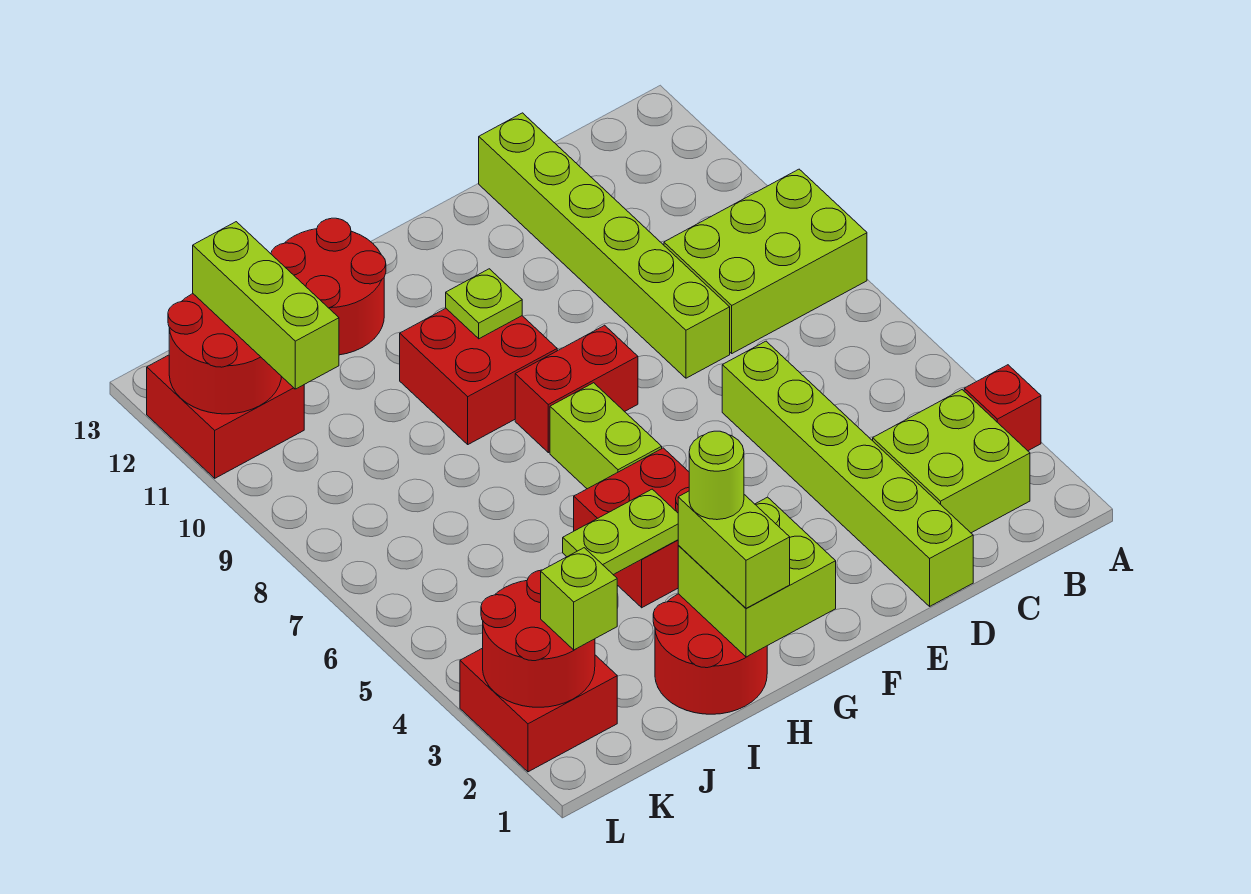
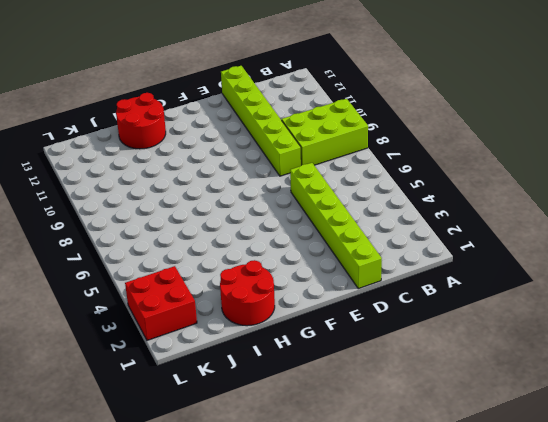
none -> red brick A3 level 1
none -> lime brick B2:C3 level 1
none -> red brick F8:G8 level 1

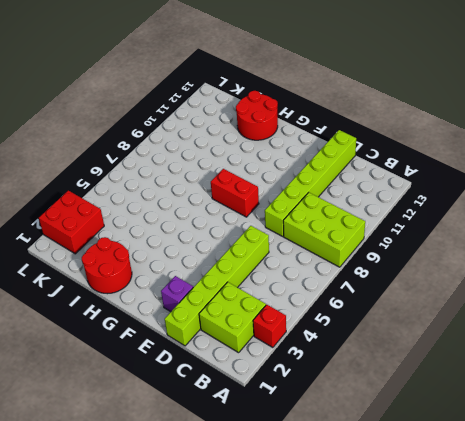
purple brick E2 level 1 -> none
none -> red brick G4:H5 level 1
none -> lime brick G6:G7 level 1
none -> red brick G9:H10 level 1

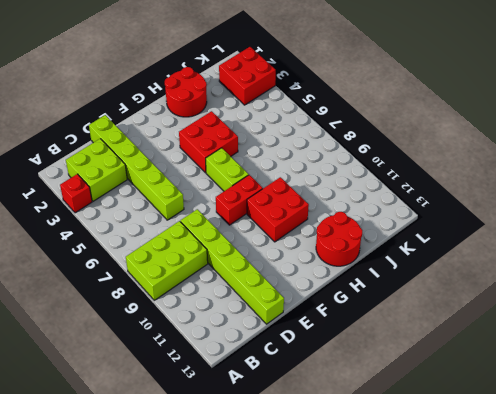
none -> red brick K11:L12 level 1
none -> lime brick G1:H2 level 2
none -> lime plate G10 level 2

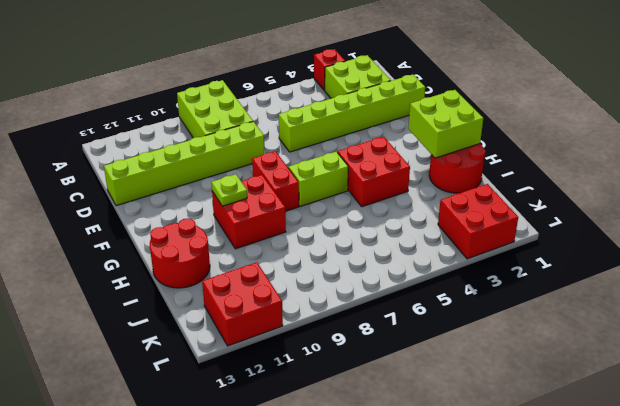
none -> lime plate H4:I4 level 2
none -> red round brick K2:L3 level 2
none -> red round brick K11:L12 level 2

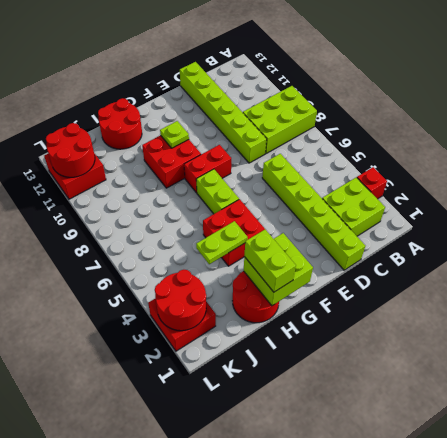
none -> lime brick K2 level 3
none -> lime brick K10:K12 level 3
none -> lime round brick H2 level 4

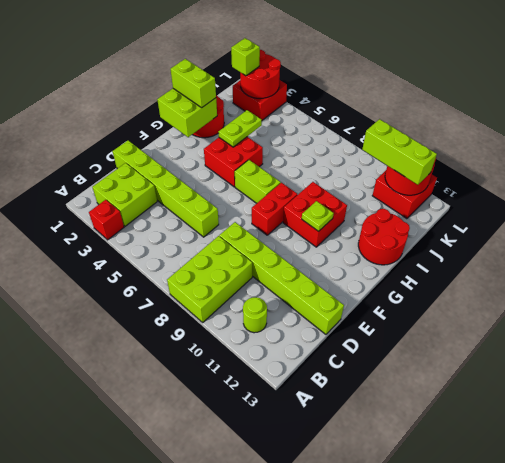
lime round brick B11 level 1 -> lime round brick H2 level 4

